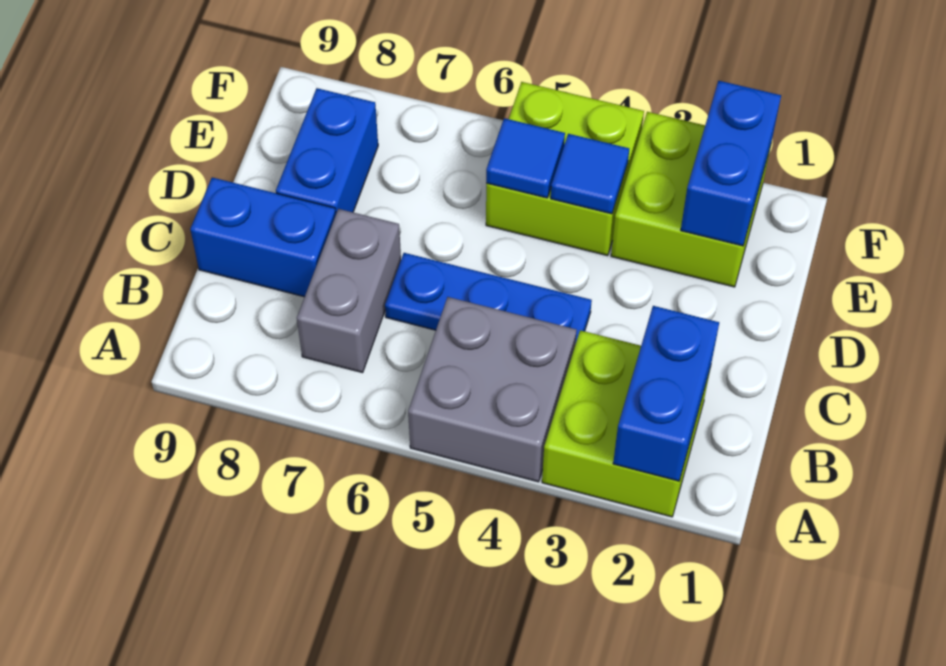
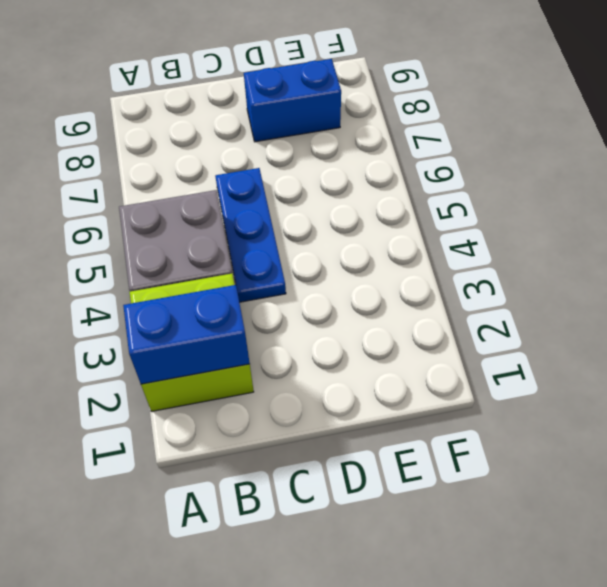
none -> grey brick B7:C7 level 1
none -> blue brick C8:C9 level 1
none -> lime brick E2:F3 level 1

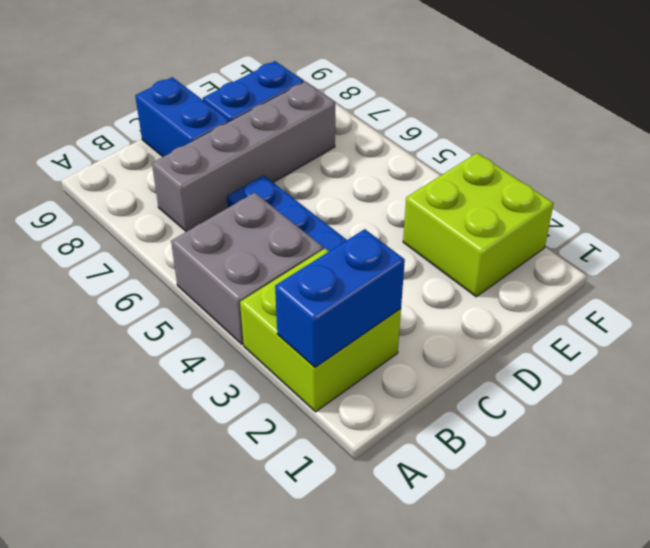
grey brick B7:E7 level 1 -> grey brick B7:C7 level 1
none -> lime brick E4:F5 level 1
none -> blue brick E2:F2 level 2
none -> blue tile E4 level 2

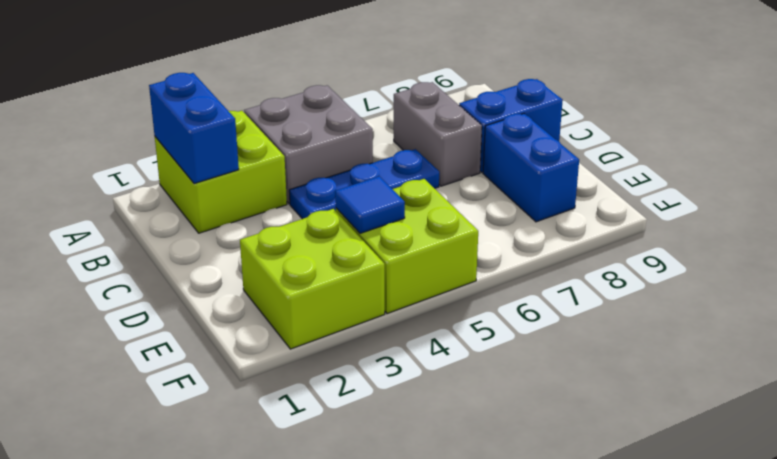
none -> blue brick E2:F2 level 2
none -> blue tile E5 level 2

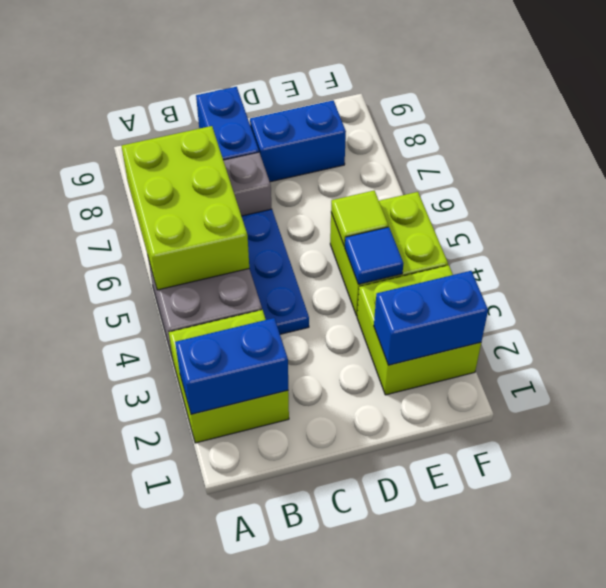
lime brick A5:B7 level 2 -> none
lime tile E5 level 2 -> blue tile E5 level 2

